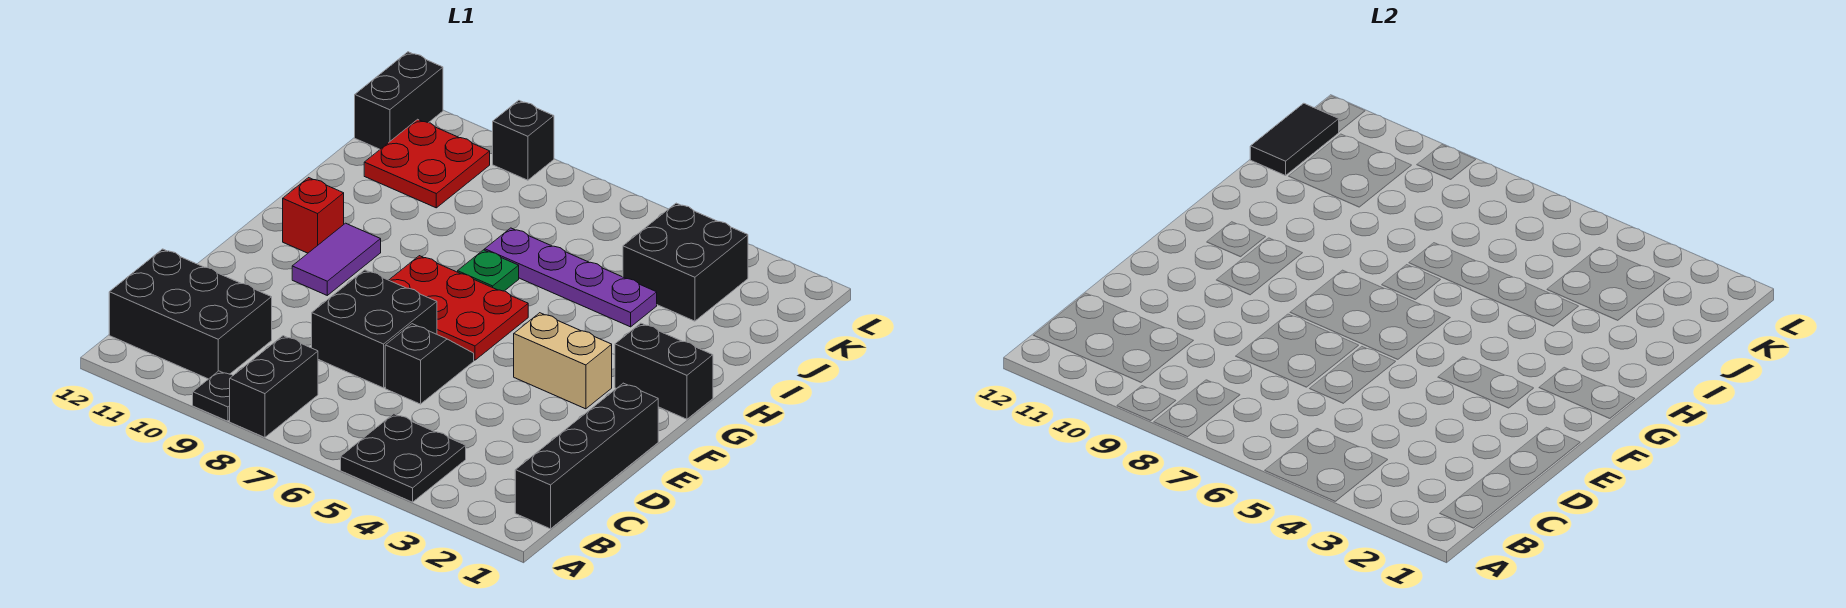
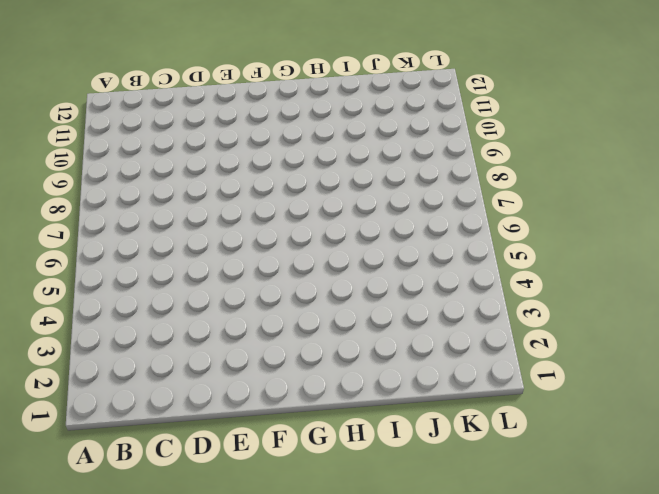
none -> black plate A4:B5 level 1
none -> black brick A8:B8 level 1
none -> black plate A9 level 1

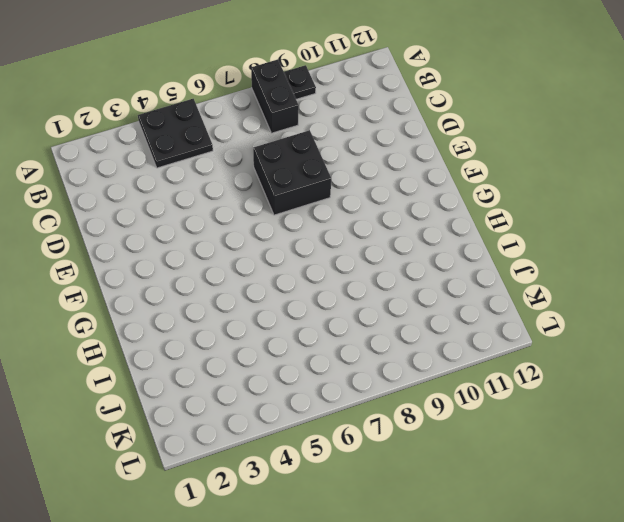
none -> black brick B1:E1 level 1
none -> black brick B10:C12 level 1
none -> black slope D6:E6 level 1 top D

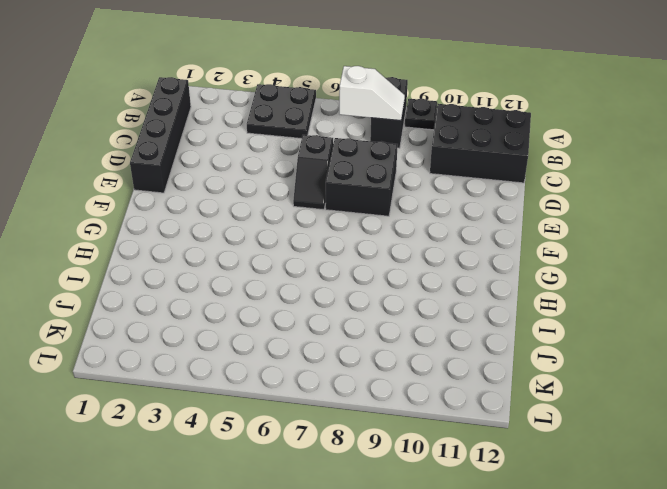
white slope B7:B8 level 2 top 7 -> none
none -> tan brick F3:F4 level 1
none -> red plate F6:G8 level 1
none -> purple tile F10:G10 level 1

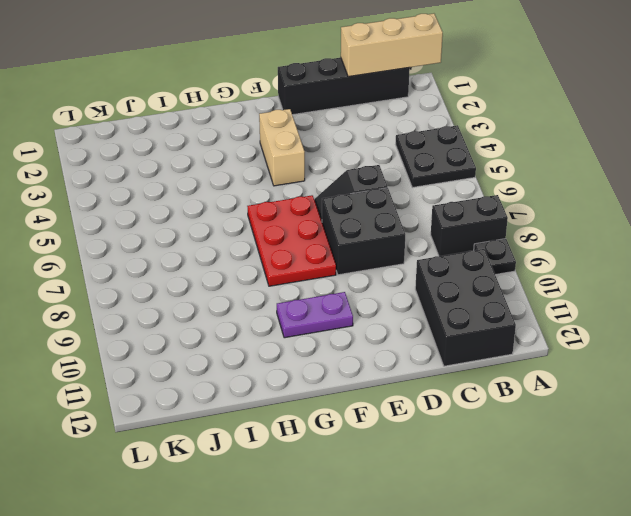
tan brick A1:C1 level 2 -> none
purple plate F10:G10 level 1 -> purple tile F10:G10 level 1
none -> black brick G1:G2 level 1
none -> red brick G11 level 1
none -> green plate H7 level 1

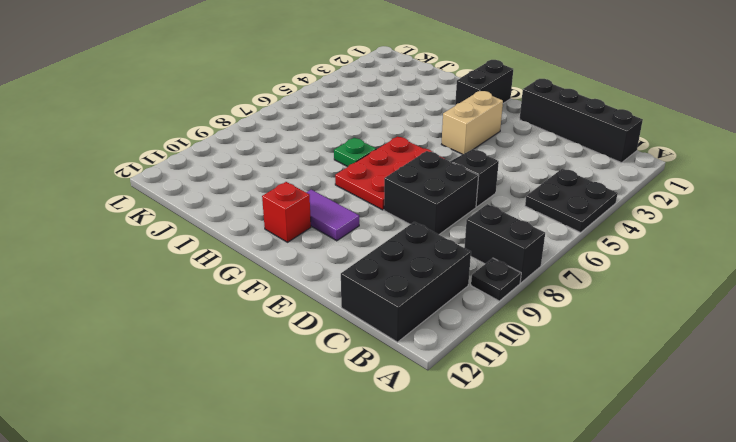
none -> purple plate I4:I7 level 1
none -> black brick J3:K4 level 1
none -> red plate J10:K11 level 1

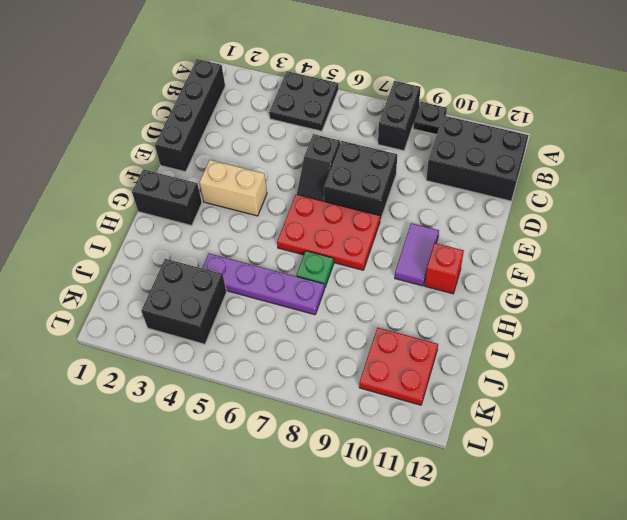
none -> black brick K12:L12 level 1
none -> black brick L9 level 1
none -> black tile J12:K12 level 2

